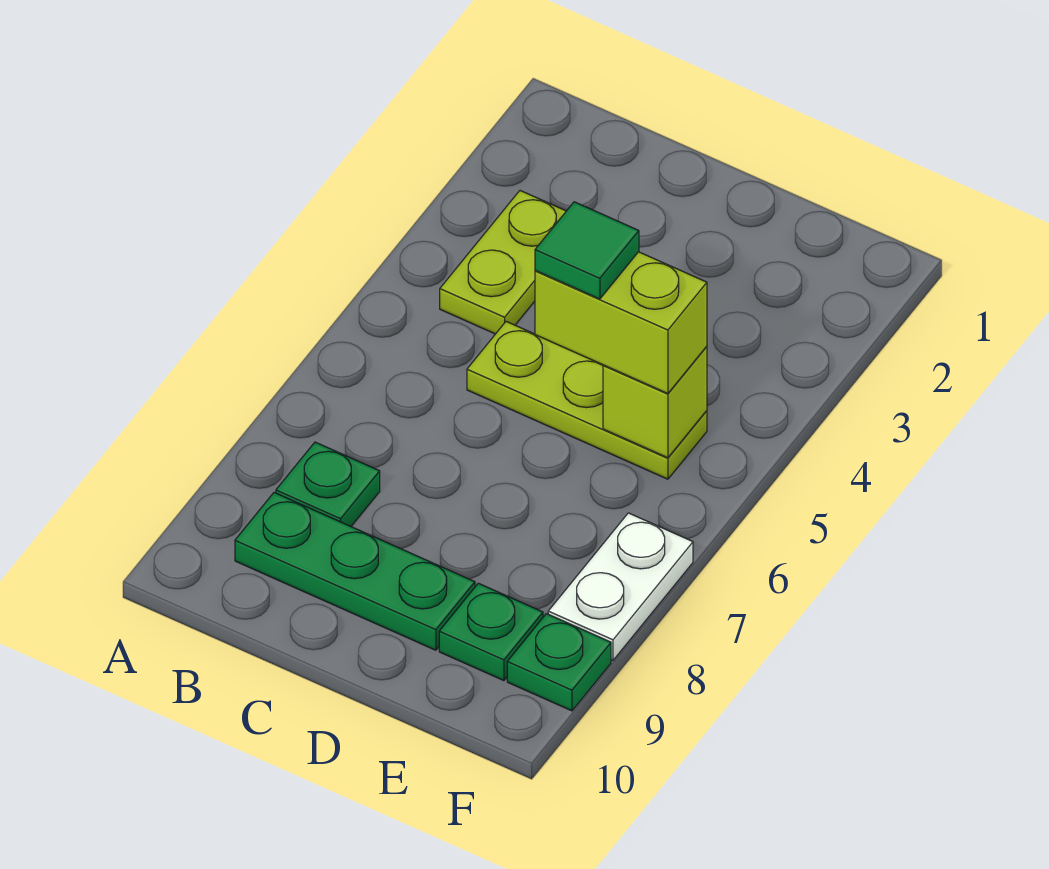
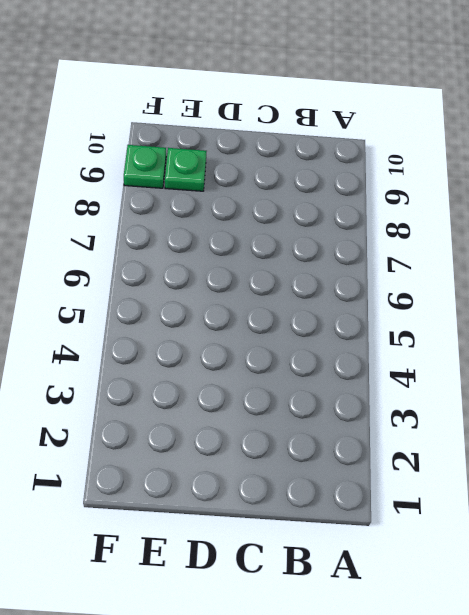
none -> lime plate B3:B4 level 1
none -> green plate B8 level 1

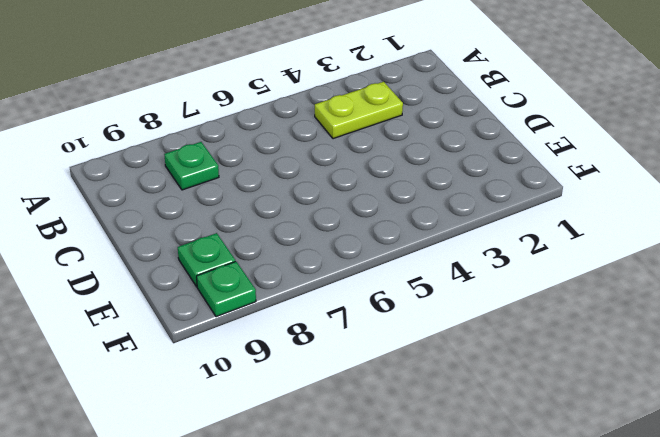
none -> green plate B9:D9 level 1
none -> lime plate C5:E5 level 1

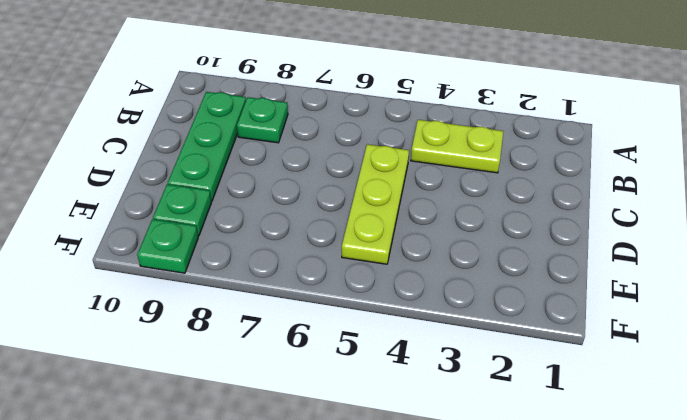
none -> white plate F7:F8 level 1
none -> lime brick E5 level 2

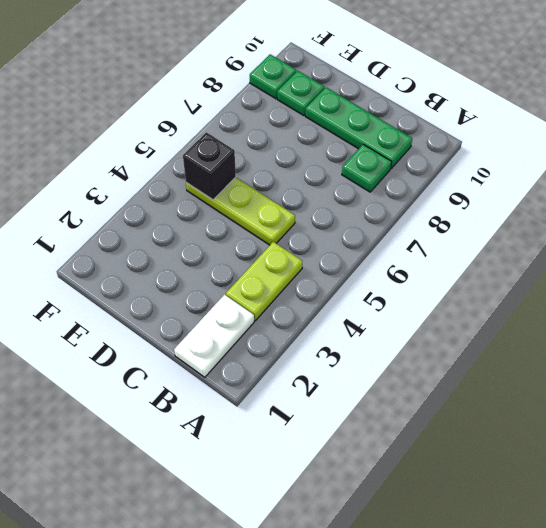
white plate B1:B2 level 1 -> white plate F7:F8 level 1
black brick E5 level 2 -> lime brick E5 level 2
none -> lime brick D5:E5 level 3
none -> green tile D5 level 4

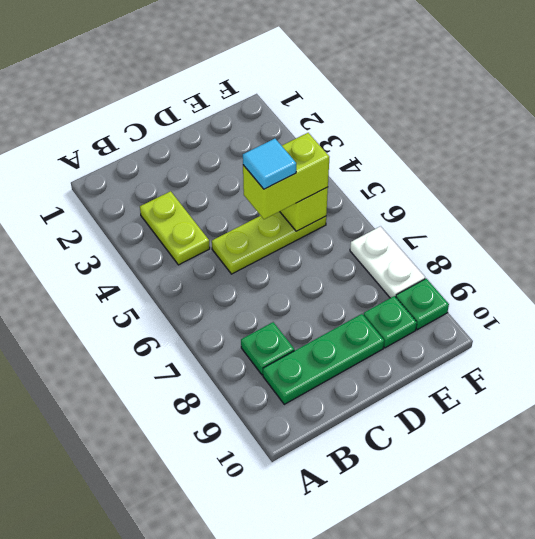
cyan tile D5 level 4 -> green tile D5 level 4

